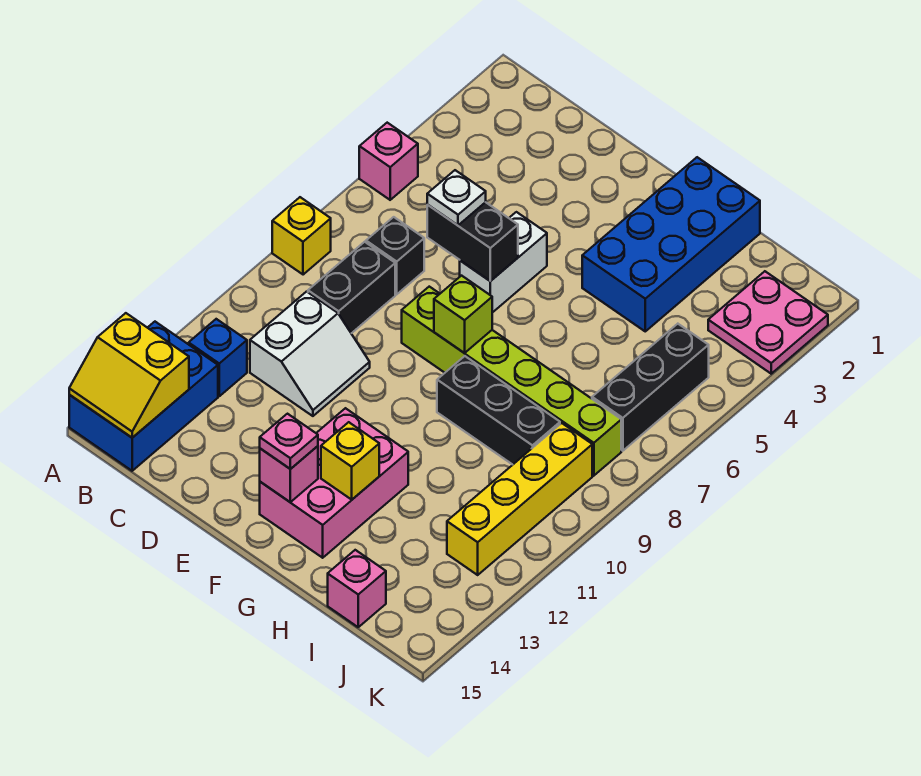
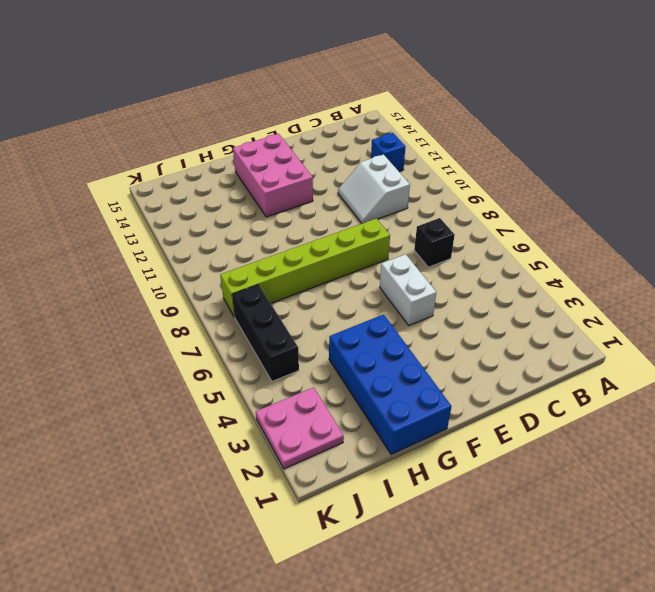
none -> pink brick A5 level 1
none -> yellow brick A8 level 1
none -> blue brick A13:B15 level 1

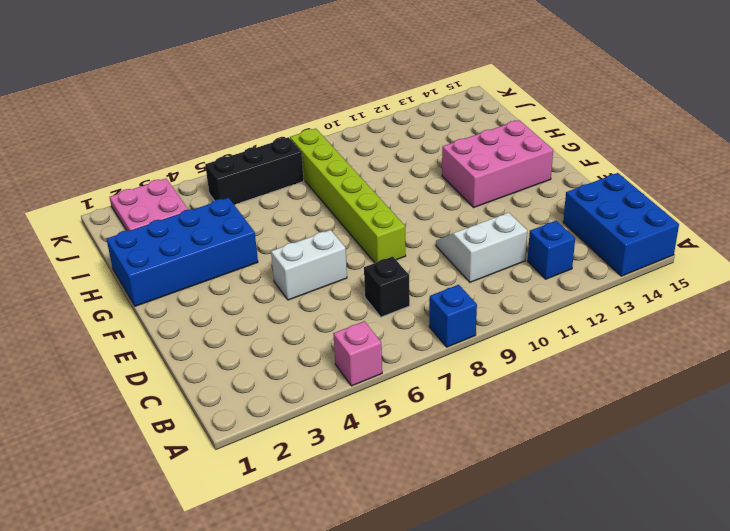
blue brick A8 level 1 -> yellow brick A8 level 1
blue brick A14:C15 level 1 -> blue brick A13:B15 level 1
none -> black brick C8:C9 level 1
none -> black brick G9:I9 level 1
none -> pink brick I15 level 1

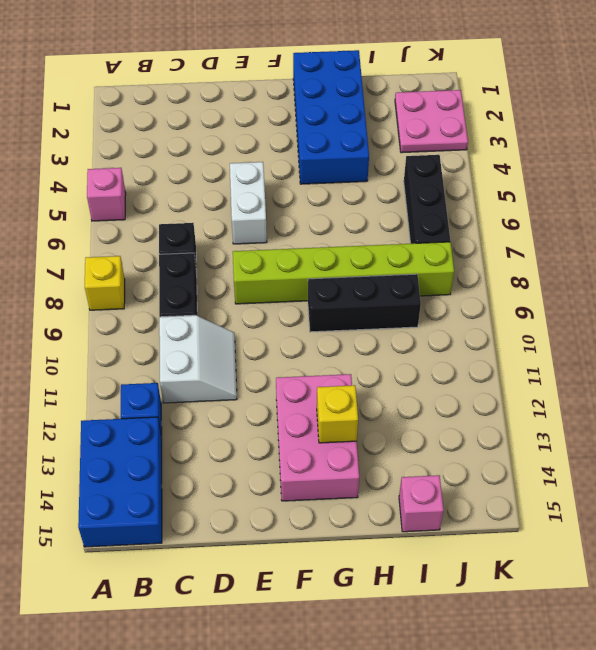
none -> yellow brick J9:J12 level 1
none -> yellow slope A14:B15 level 2 top 14
none -> black brick D6:E6 level 2

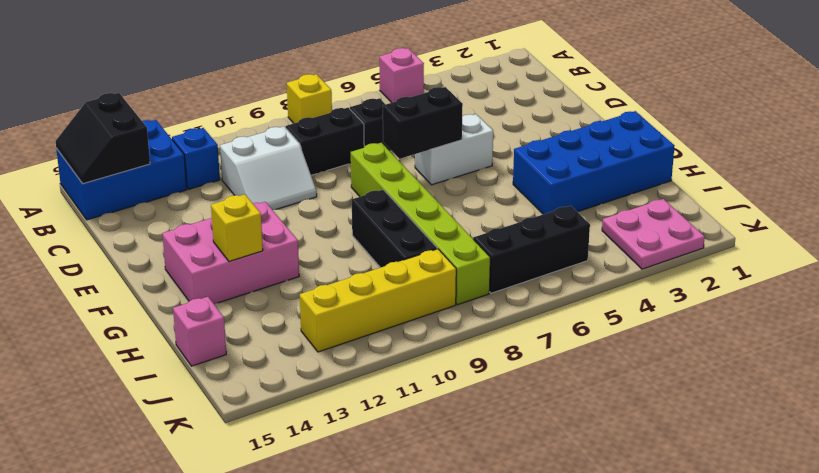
black slope A14:B15 level 2 top 14 -> yellow slope A14:B15 level 2 top 14
black brick E6:E7 level 2 -> black brick D6:E6 level 2
none -> lime brick F8 level 2
none -> pink brick F14 level 2
none -> white plate D6 level 3

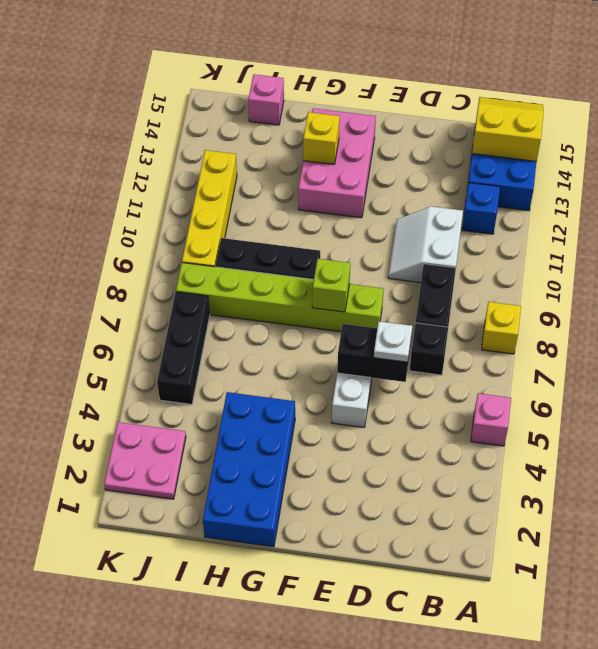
none -> pink brick F14 level 2
none -> pink plate F14 level 3

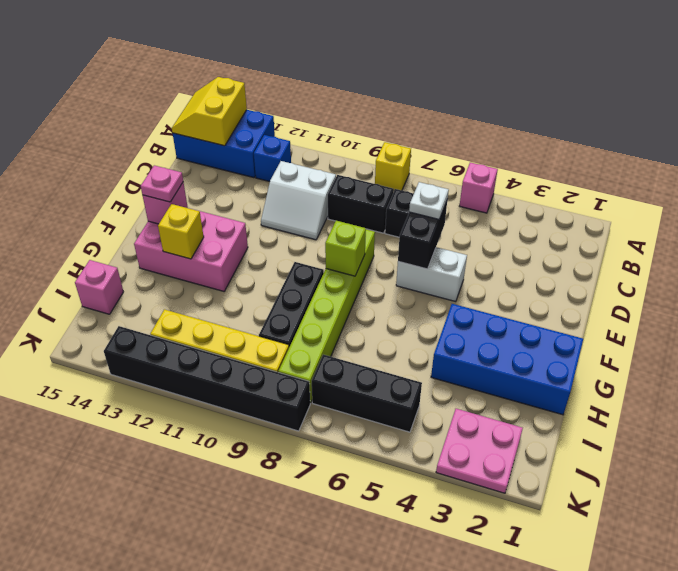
black brick K8:K13 level 1 -> none

